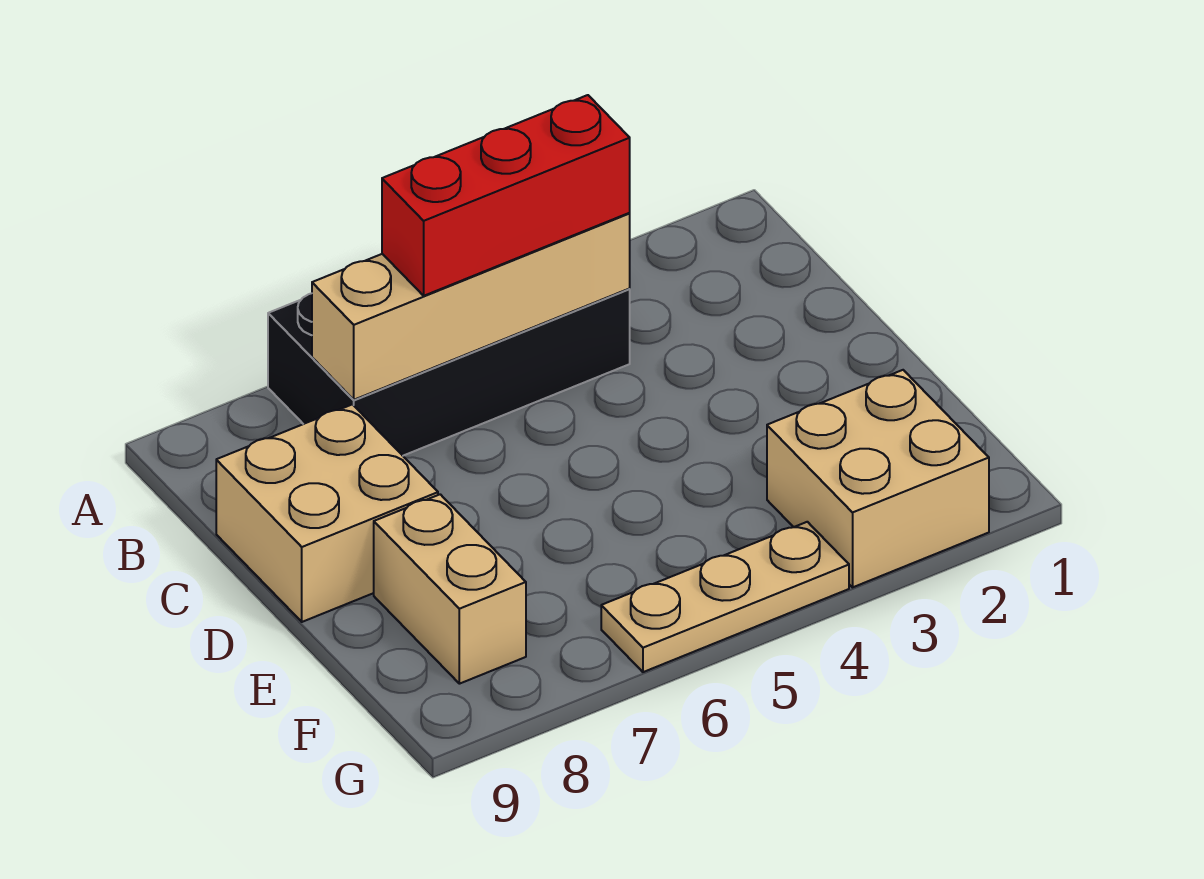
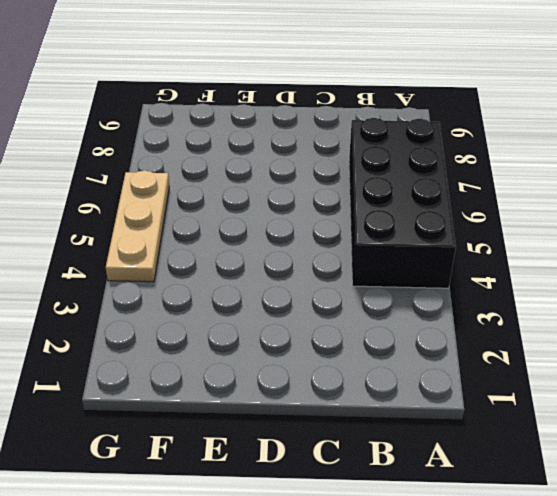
none -> tan brick C8:D9 level 1
none -> tan brick E8:F8 level 1

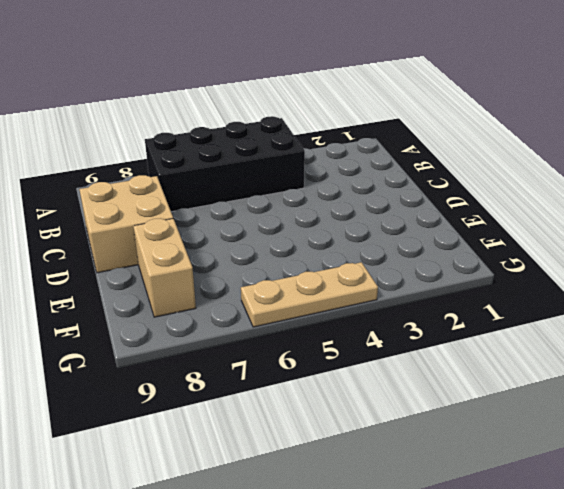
none -> tan brick F2:G3 level 1
none -> tan brick B4:B7 level 2

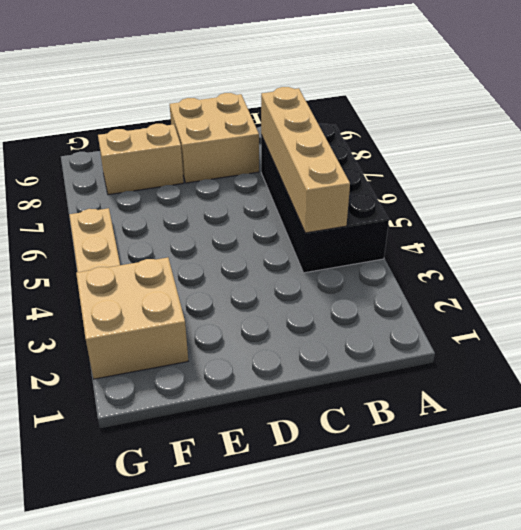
none -> red brick B4:B6 level 3

